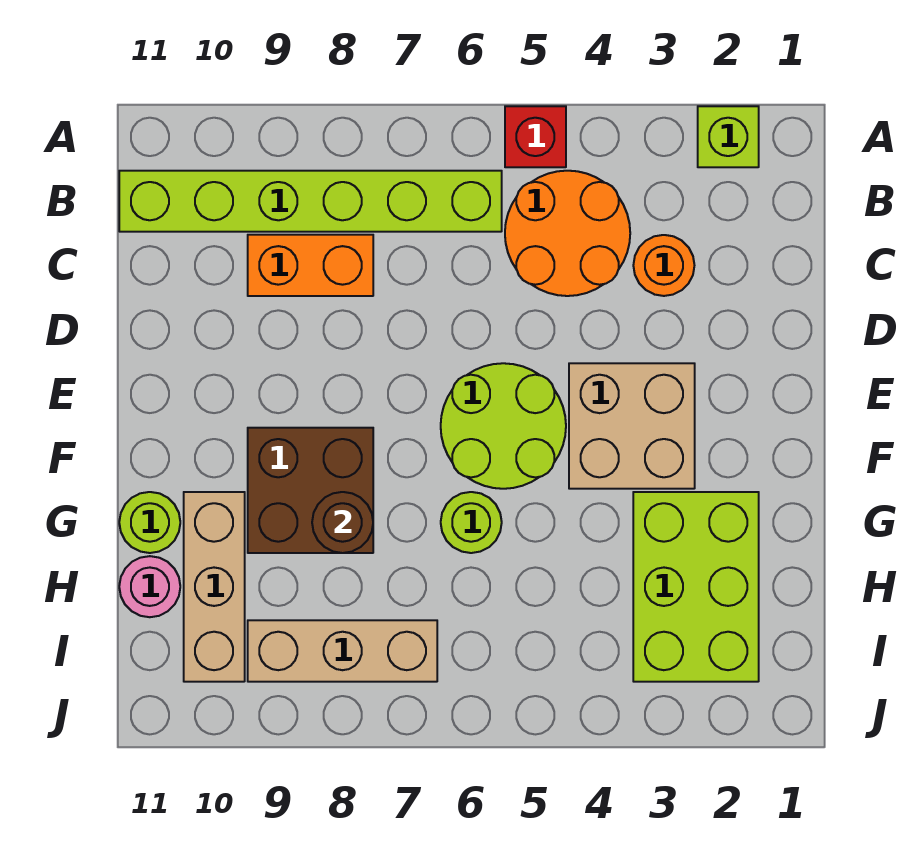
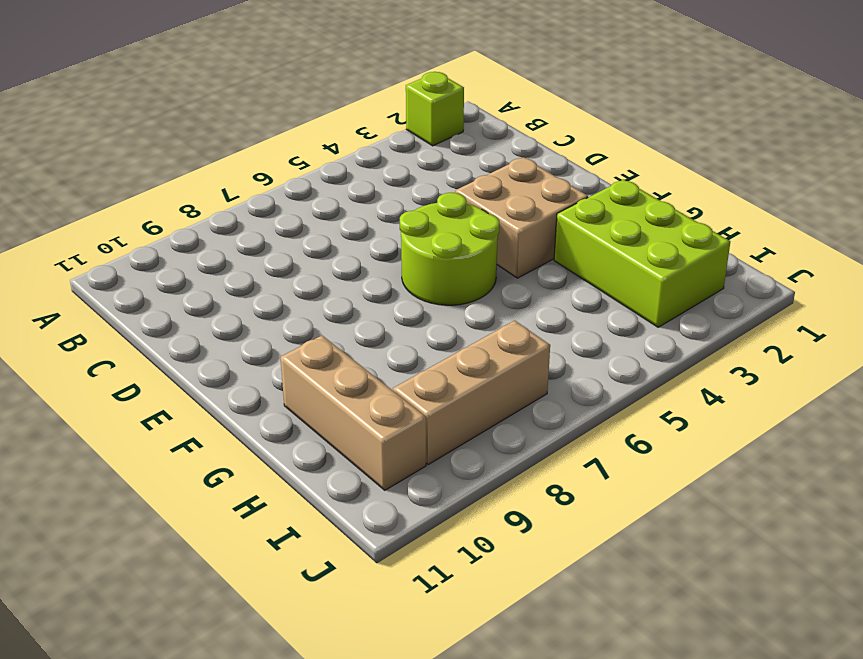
none -> red brick A5 level 1
none -> orange round brick B4:C5 level 1
none -> lime brick B6:B11 level 1

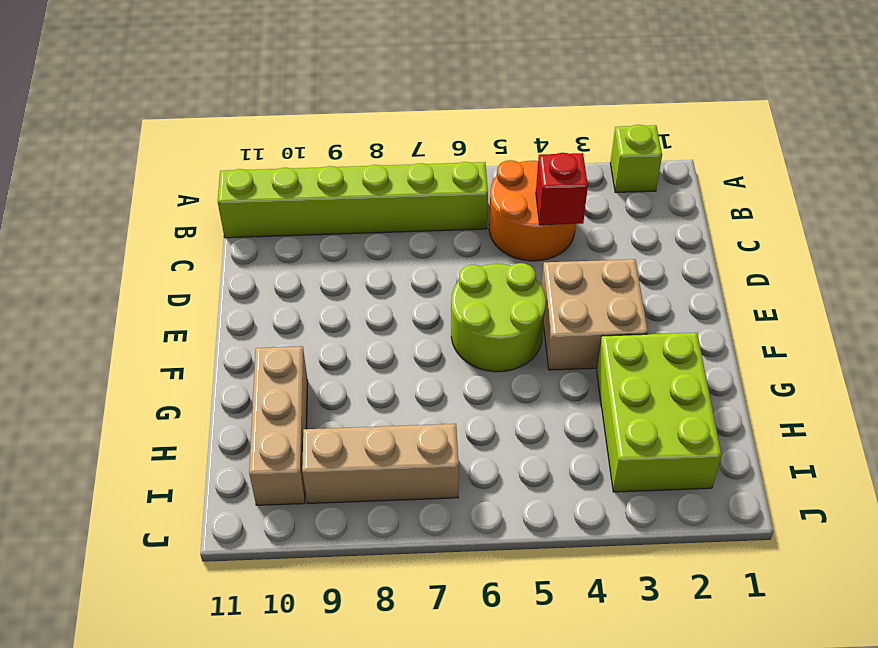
red brick C4 level 2 -> red brick A5 level 1
none -> orange round brick C3 level 1
none -> orange brick C8:C9 level 1
none -> brown brick F8:G9 level 1

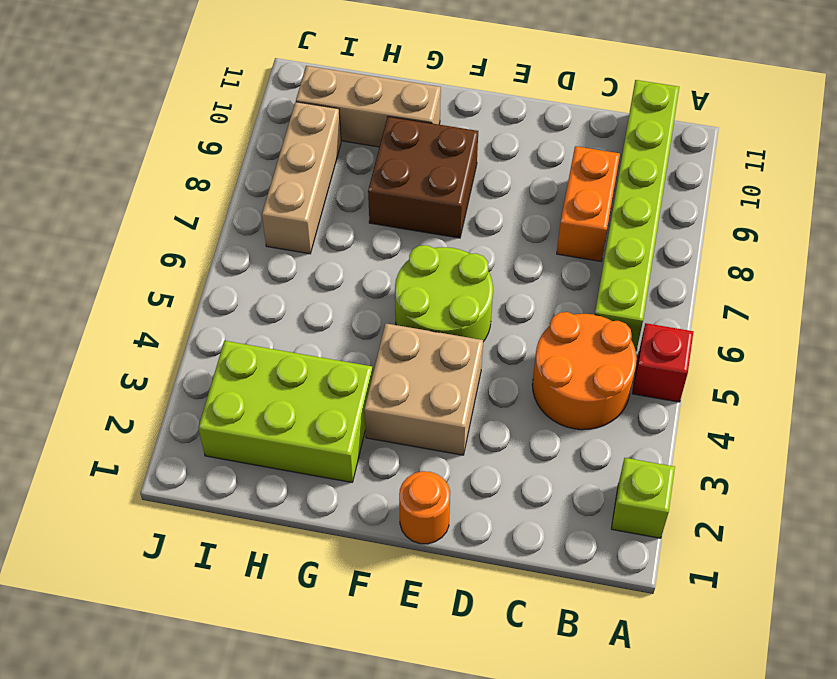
orange round brick E1 level 1 -> orange round brick C3 level 1
none -> lime round brick G6 level 1
none -> lime round brick G11 level 1
none -> pink round brick H11 level 1

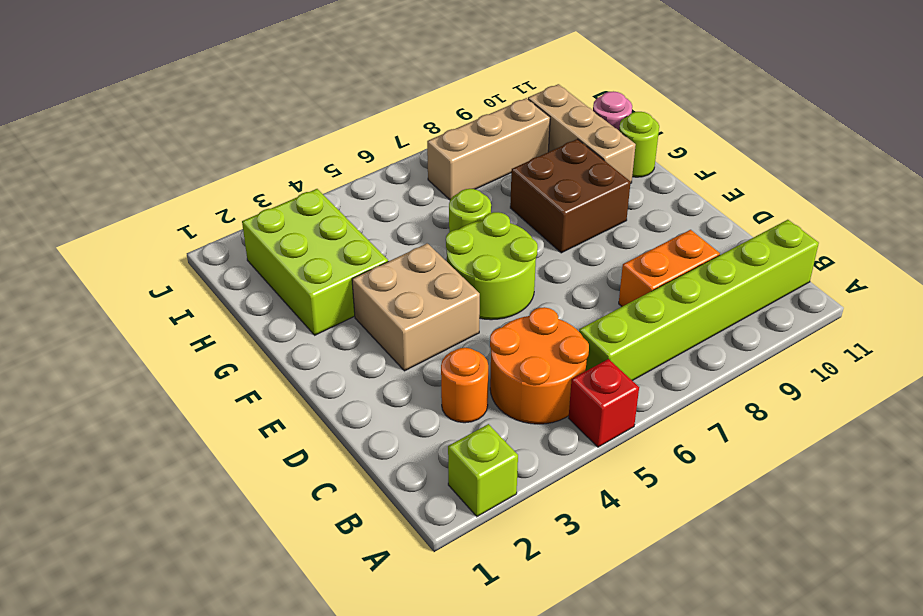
none -> brown round brick G8 level 2

